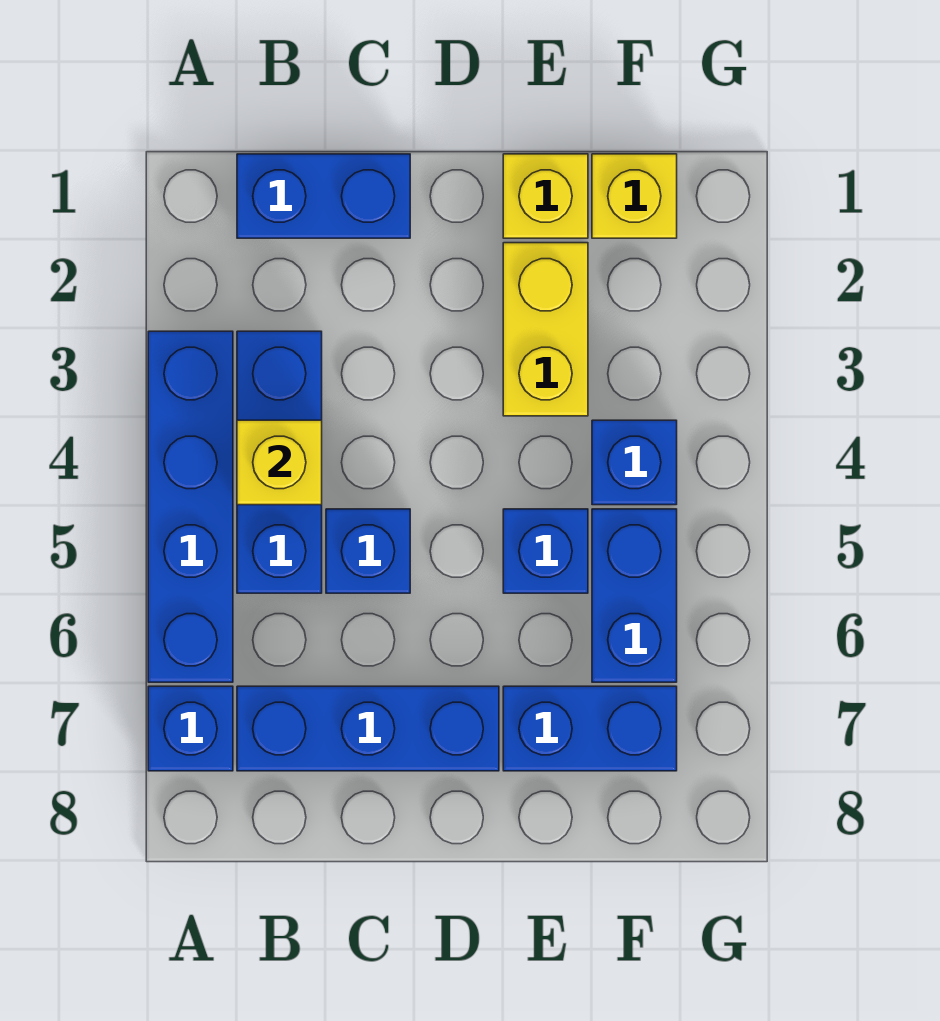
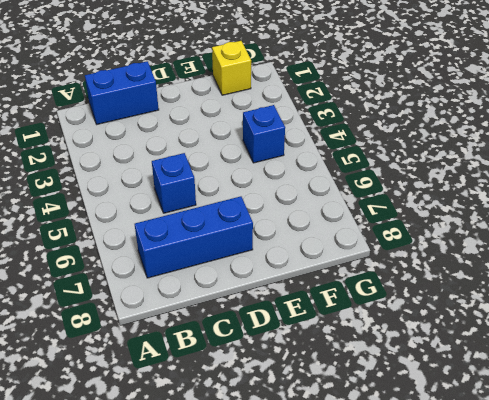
none -> blue brick A3:A6 level 1
none -> blue brick A7 level 1
none -> blue brick B3:B5 level 1

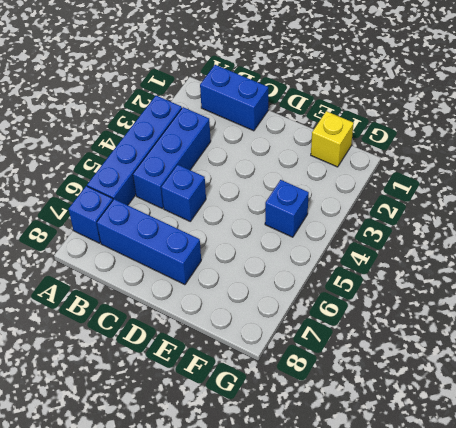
none -> yellow brick E1 level 1
none -> yellow brick E2:E3 level 1
none -> blue brick E5 level 1

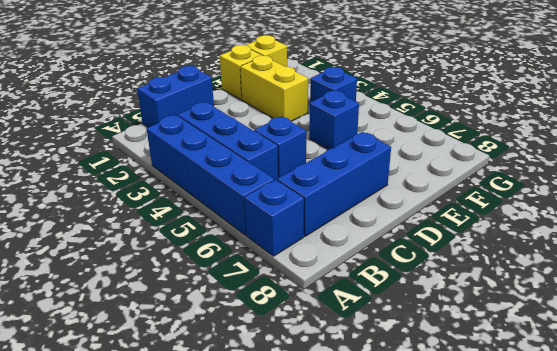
none -> blue brick E7:F7 level 1
none -> blue brick F5:F6 level 1
none -> yellow brick B4 level 2

